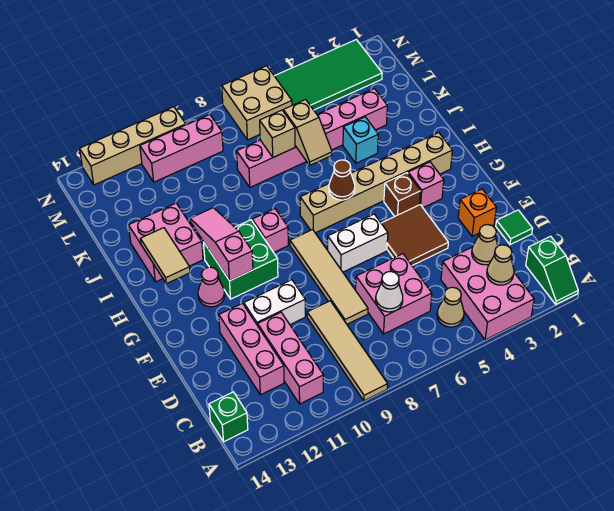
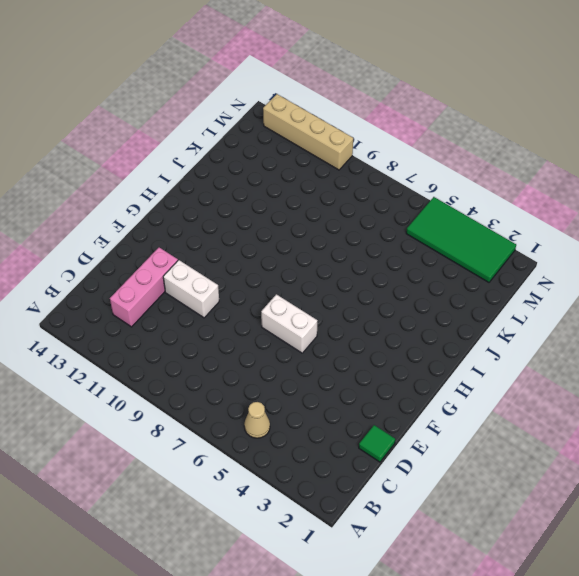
none -> green slope A1:B1 level 1 top B
none -> pink brick A3:C4 level 1
none -> tan tile A9:D9 level 1
none -> pink brick B11:D11 level 1

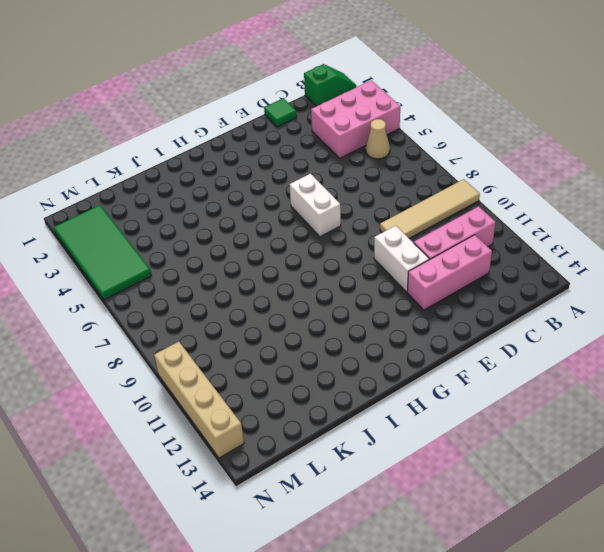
none -> green brick B14 level 1
none -> pink brick C6:D7 level 1
none -> tan tile D8:G8 level 1
none -> orange brick E2 level 1

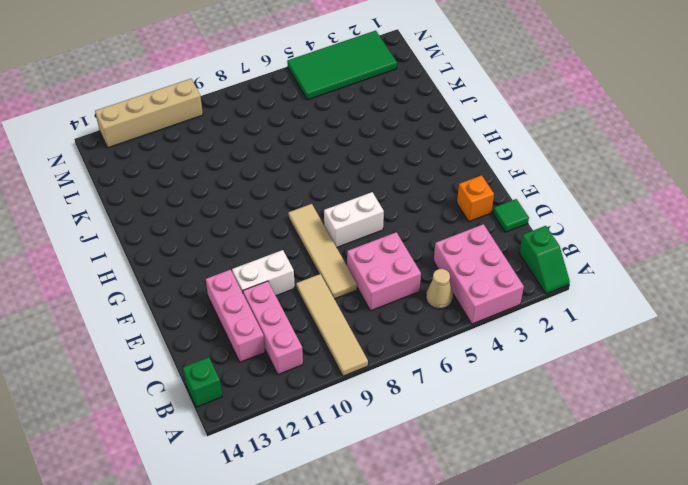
none -> brown tile E4:F5 level 1
none -> pink brick G3 level 1
none -> brown brick G4 level 1
none -> green brick G10:H11 level 1

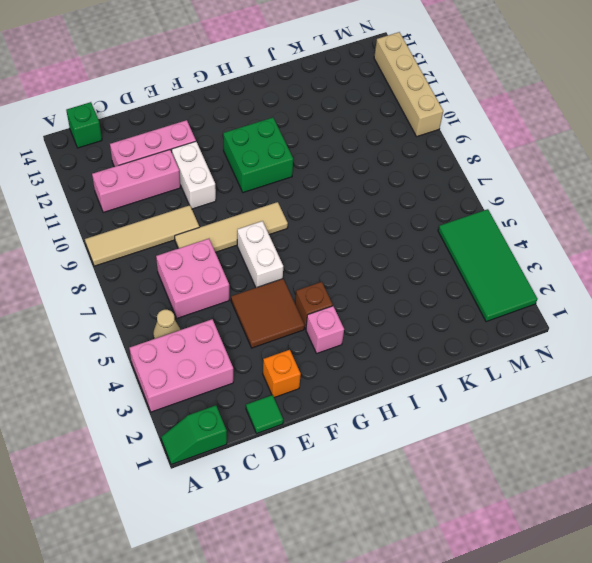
none -> pink cone G12 level 1
none -> tan brick H2:H7 level 1
none -> pink brick H9 level 1
none -> pink brick I12:J13 level 1

